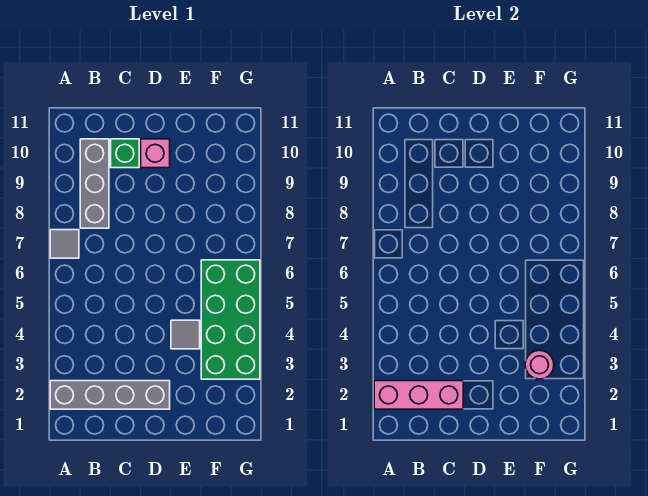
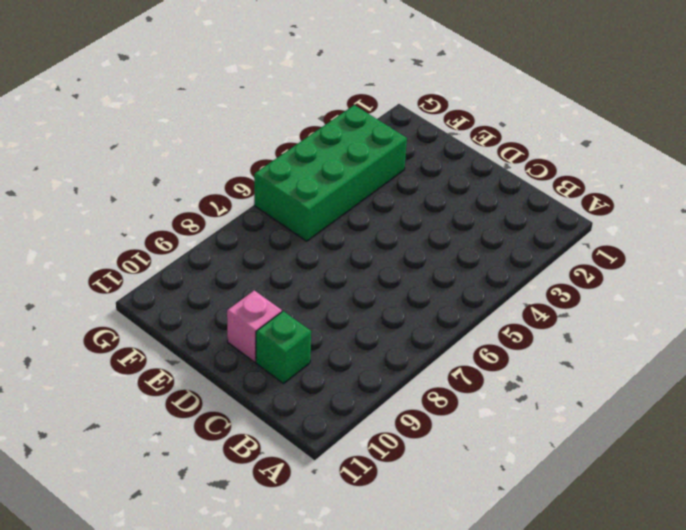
none -> grey brick A2:D2 level 1
none -> grey tile A7 level 1

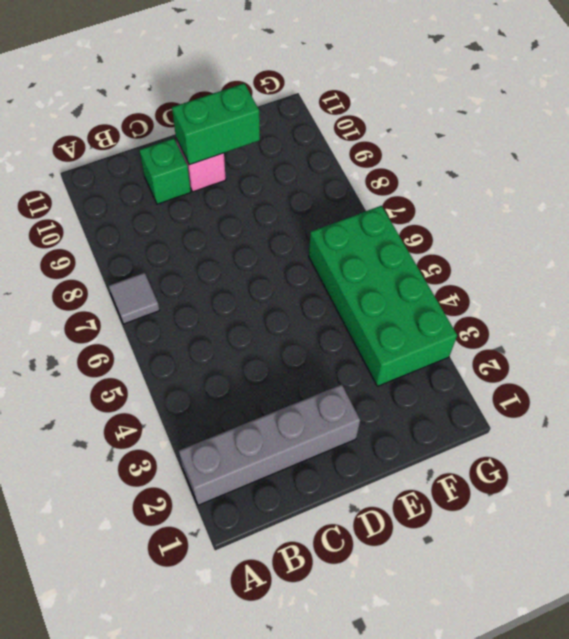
green brick D10:E10 level 2 -> none
none -> grey brick B8:B10 level 1
none -> grey tile E4 level 1

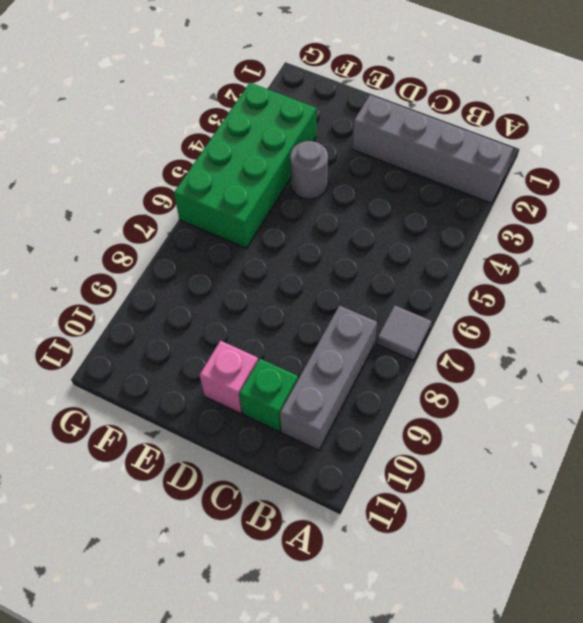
grey round brick E4 level 1 -> grey tile E4 level 1
none -> pink brick A2:C2 level 2
none -> pink round brick F3 level 2

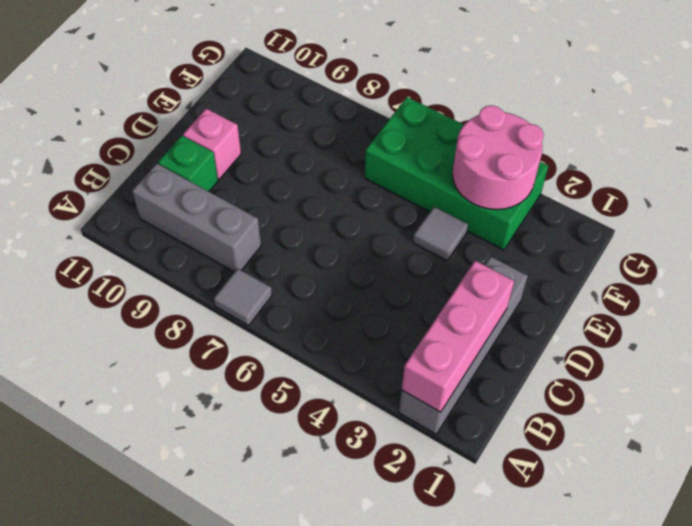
pink round brick F3:G4 level 2 -> pink round brick F3 level 2

